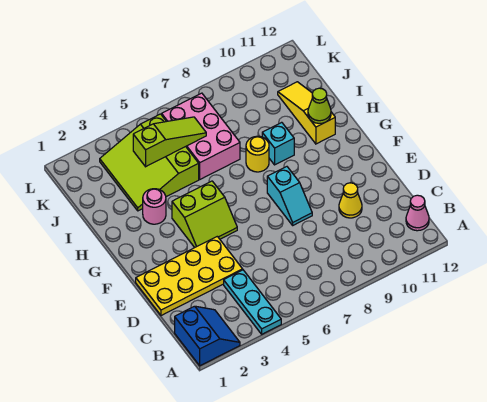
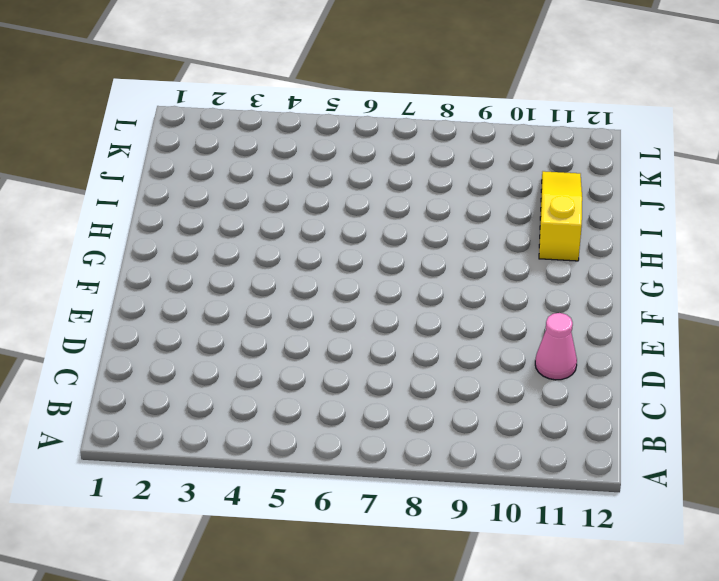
pink cone D11 level 1 -> pink cone B12 level 1
none -> blue slope A1:B2 level 1 top 1
none -> cyan plate A4:C4 level 1
none -> yellow plate D1:E4 level 1

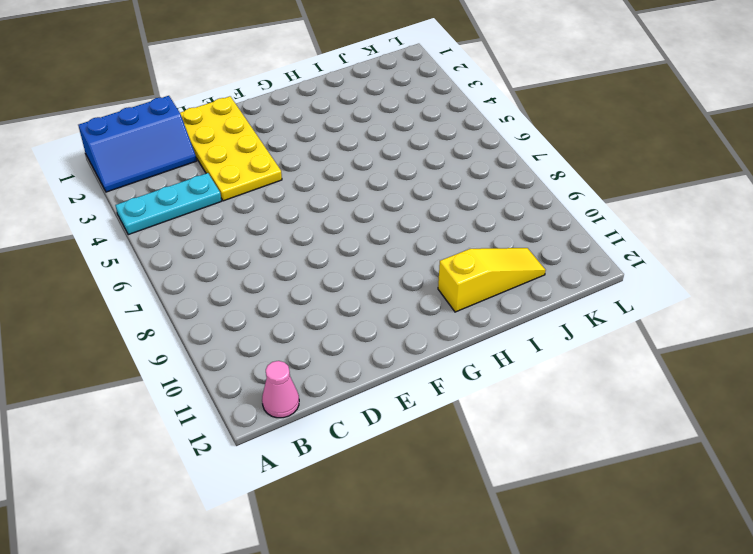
blue slope A1:C2 level 1 top 1 -> blue slope A1:B2 level 1 top 1
none -> yellow cone D10 level 1
none -> cyan slope E8:F8 level 1 top F
none -> lime slope F4:G5 level 1 top G

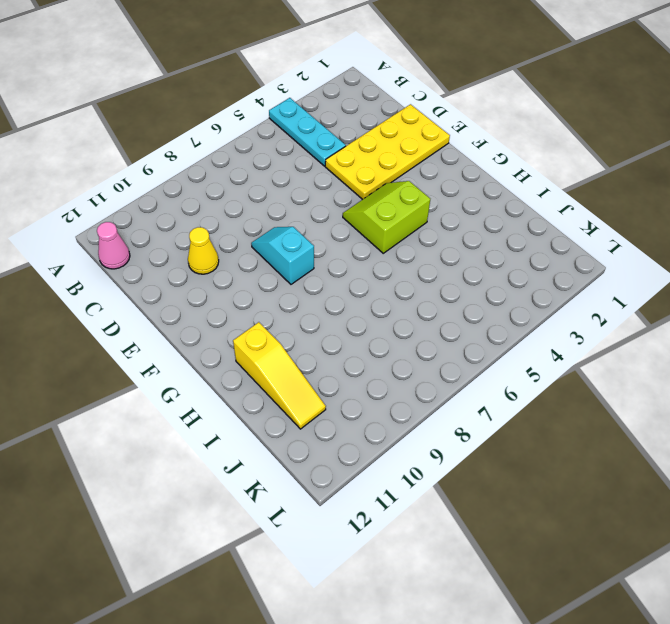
none -> blue slope A1:B2 level 1 top 1
none -> pink round brick H3 level 1
none -> yellow round brick H8 level 1

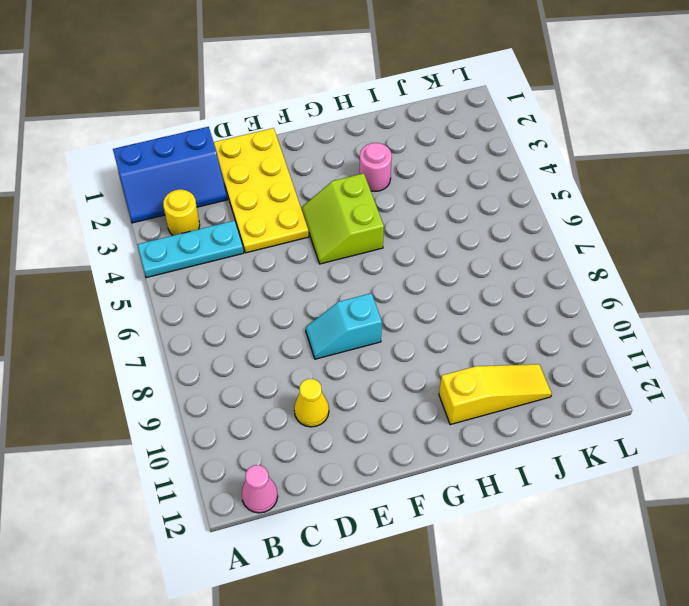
blue slope A1:C2 level 1 top 1 -> blue slope A1:B2 level 1 top 1
yellow round brick B3 level 1 -> yellow round brick H8 level 1
none -> cyan brick H9 level 1
none -> lime slope I3:K5 level 1 top 5
none -> pink brick I6:K7 level 1

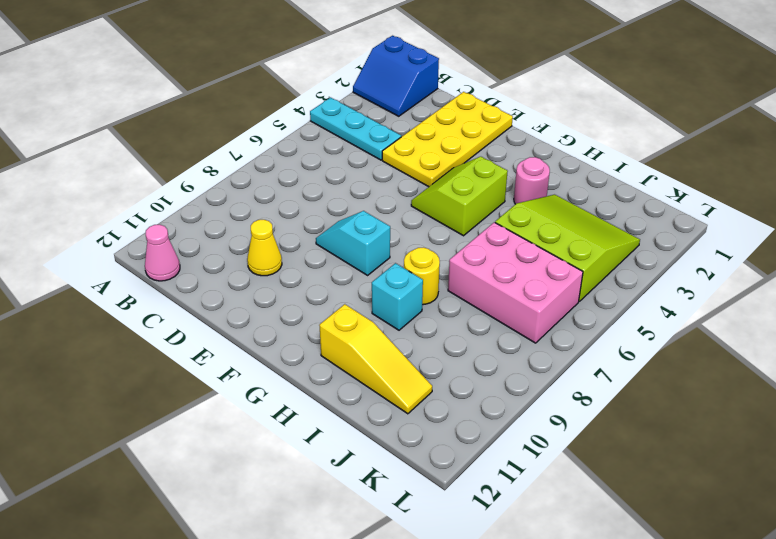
none -> lime cone H11 level 2
none -> lime slope J4:J6 level 2 top 4

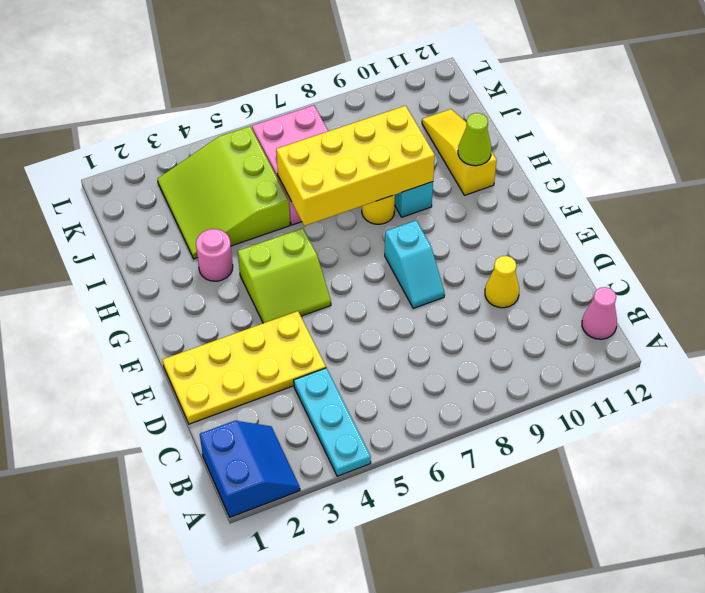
yellow brick H6:I9 level 2 -> none
none -> lime slope J4:J6 level 2 top 4

